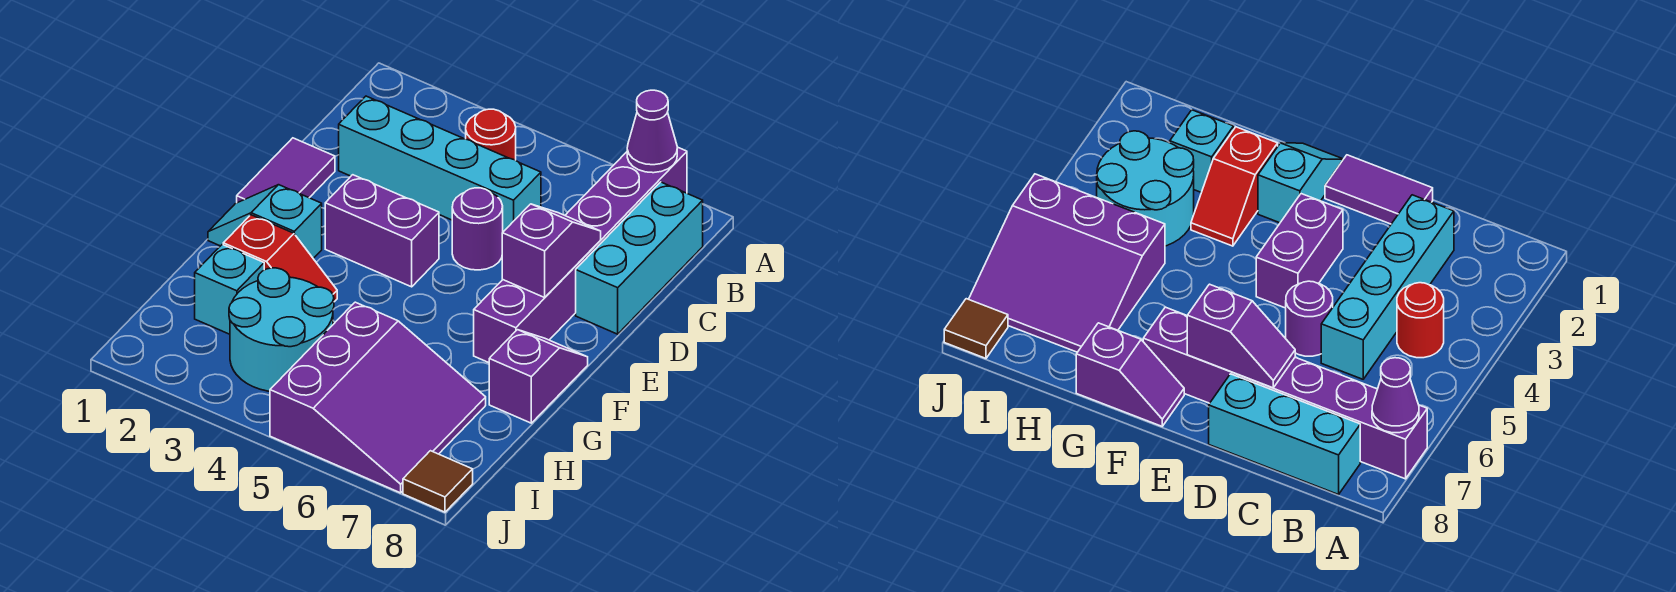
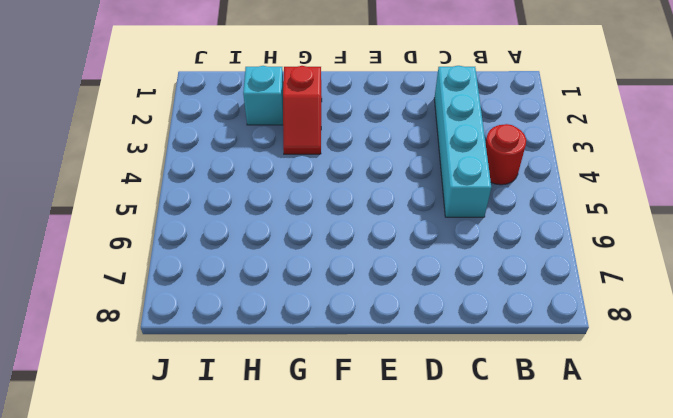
none -> purple brick A7:F7 level 1
none -> cyan brick B8:D8 level 1
none -> purple tile D1:E1 level 1

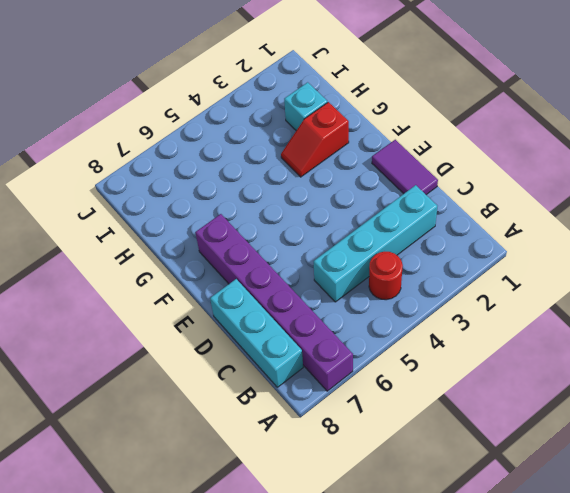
none -> purple round brick D5 level 1
none -> purple brick E3:E4 level 1
none -> cyan slope F1:F2 level 1 top 2

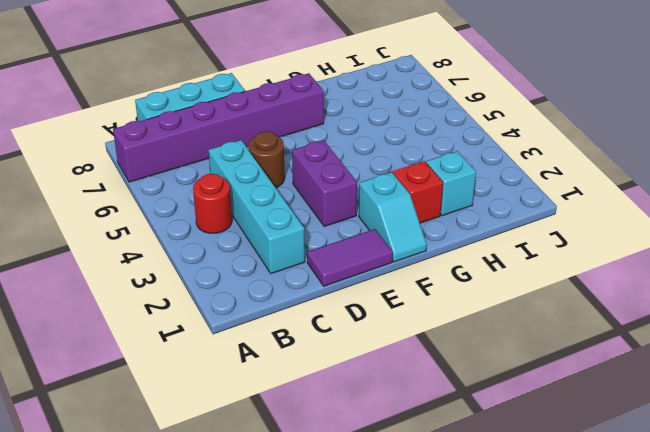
brown round brick D5 level 1 -> purple round brick D5 level 1
none -> purple slope F8:G8 level 1 top G
none -> cyan round brick H3:I4 level 1
none -> purple slope H5:J7 level 1 top 5

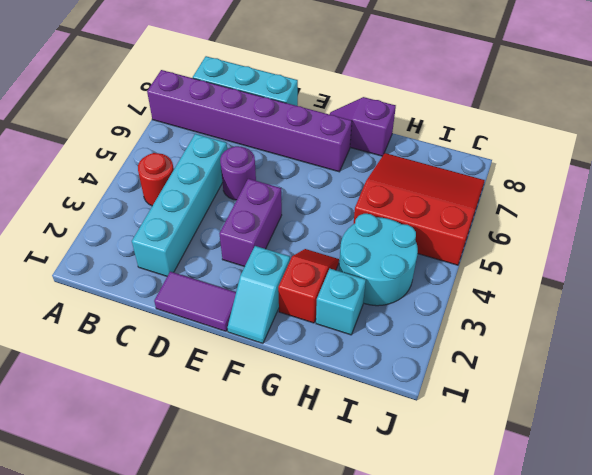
red slope H5:J7 level 1 top 5 -> purple slope H5:J7 level 1 top 5
none -> brown tile J8 level 1
none -> purple cone A7 level 2
none -> purple slope D7:E7 level 2 top E

